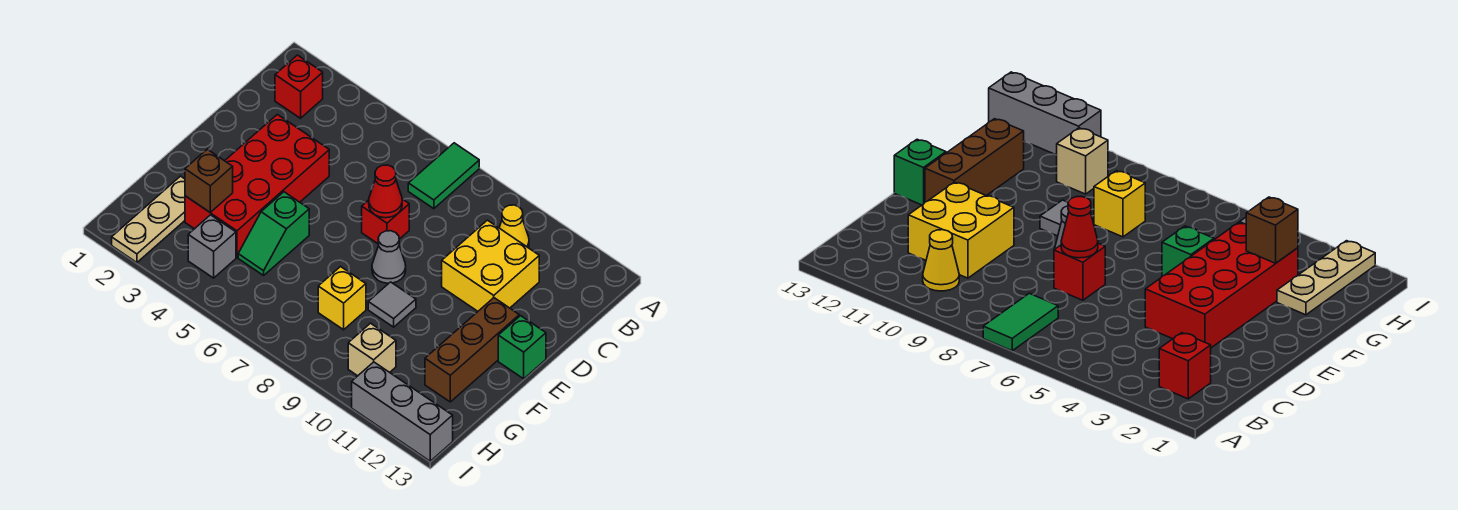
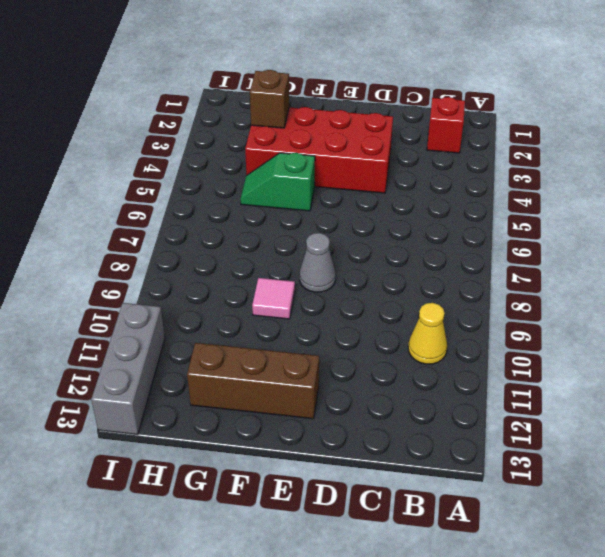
pink tile F9 level 1 -> grey tile F9 level 1
none -> green tile A7:B7 level 1
none -> yellow brick C10:D11 level 1
none -> red brick D7 level 1

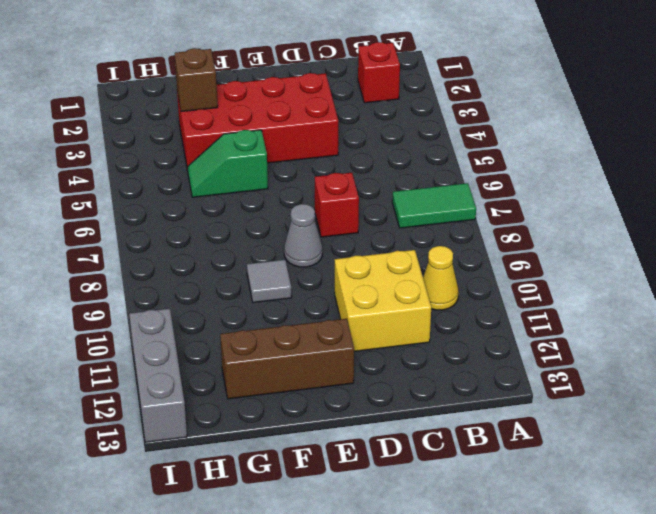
none -> green brick E13 level 1
none -> tan plate G2:I2 level 1
none -> yellow brick G8 level 1

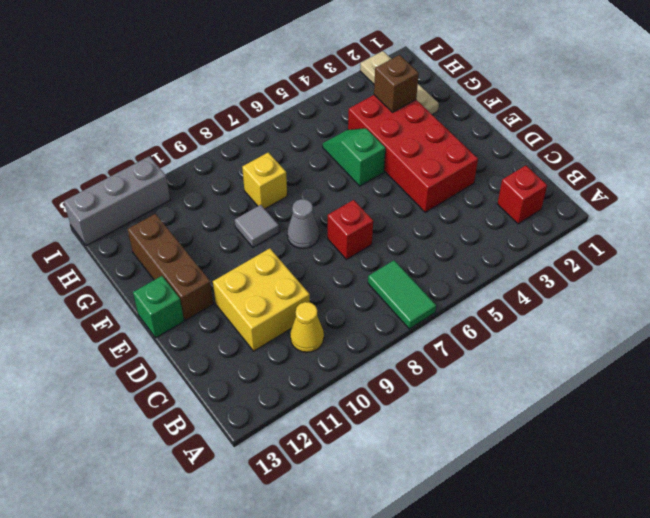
none -> grey brick H4 level 1
none -> tan brick H10 level 1
none -> red cone D7 level 2

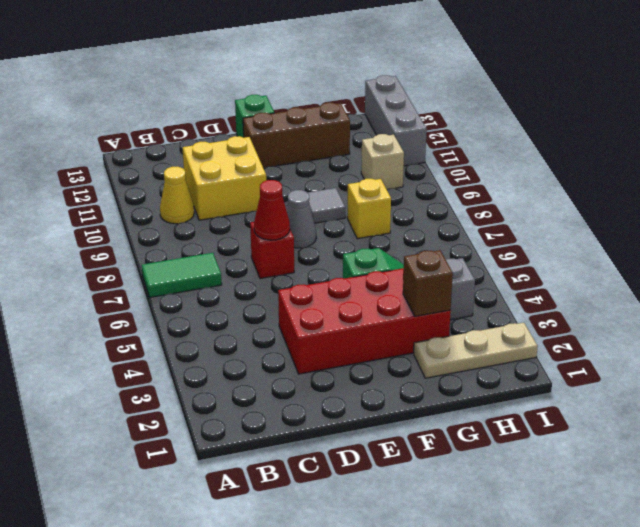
none -> red brick B2 level 1

